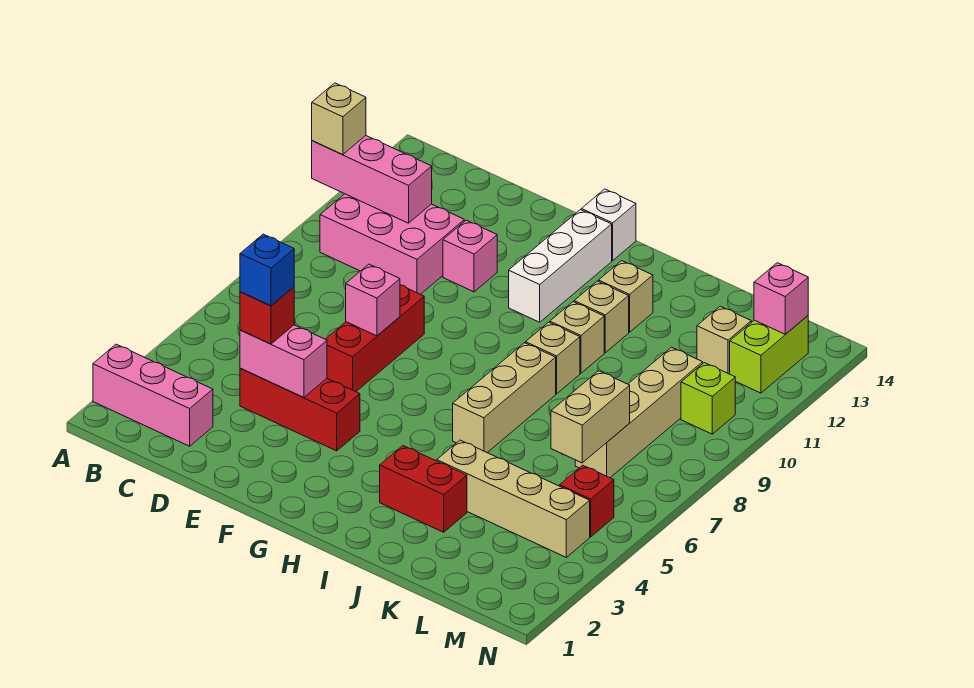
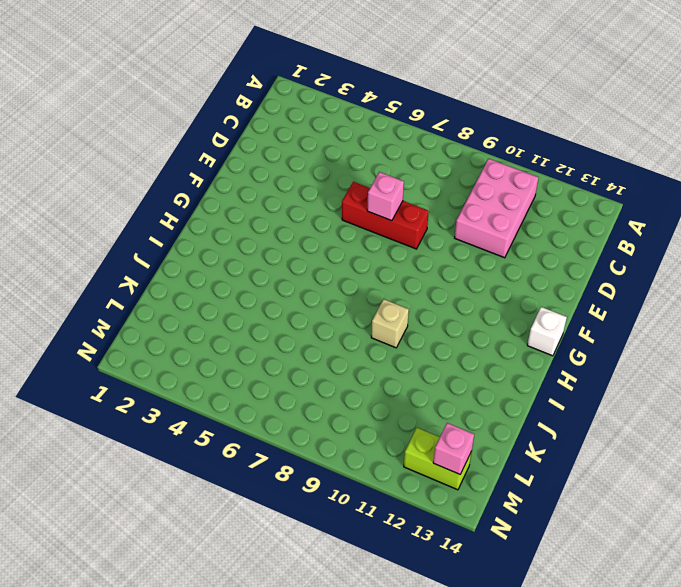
none -> pink brick A2:C2 level 1
none -> red brick D4:F4 level 1
none -> pink brick E11 level 1

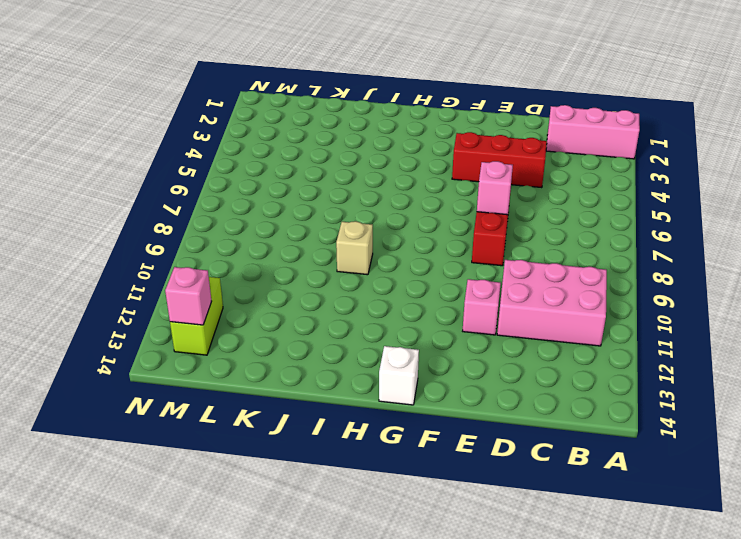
none -> white brick G11:G13 level 1
none -> red brick I3:J3 level 1
none -> tan brick I6:I8 level 1

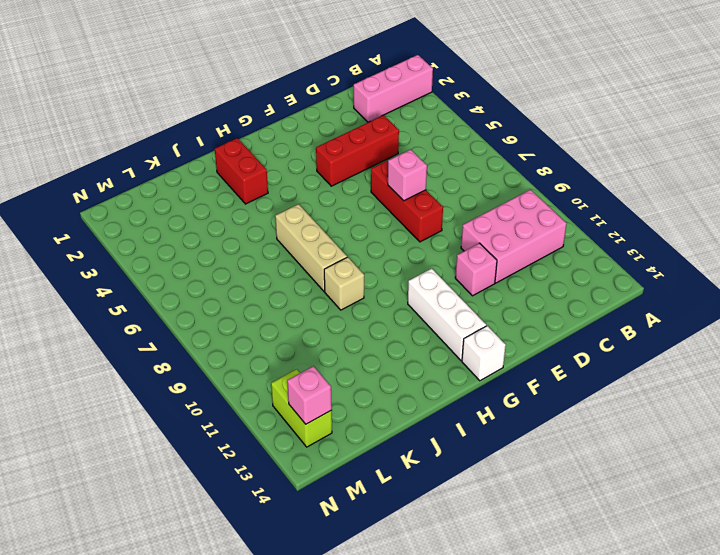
red brick I2:I3 level 1 -> red brick I3:J3 level 1
none -> tan brick I10 level 1
none -> tan brick I11 level 1
none -> tan brick I12 level 1

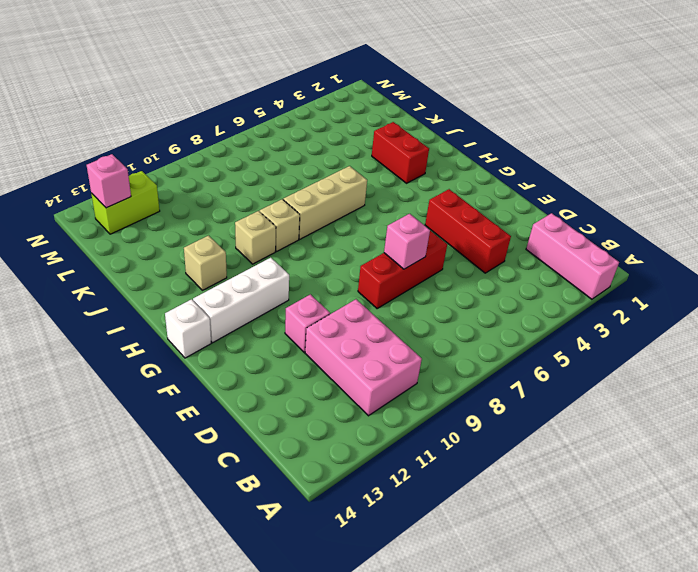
none -> tan brick I11 level 1
none -> tan brick J4:M4 level 1
none -> tan brick L7:L10 level 1

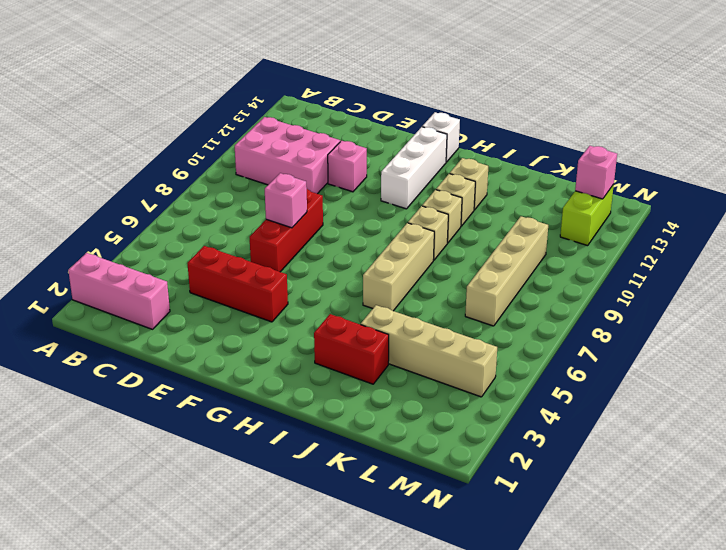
none -> tan brick L12 level 1
none -> red brick M5 level 1
none -> lime brick M10 level 1

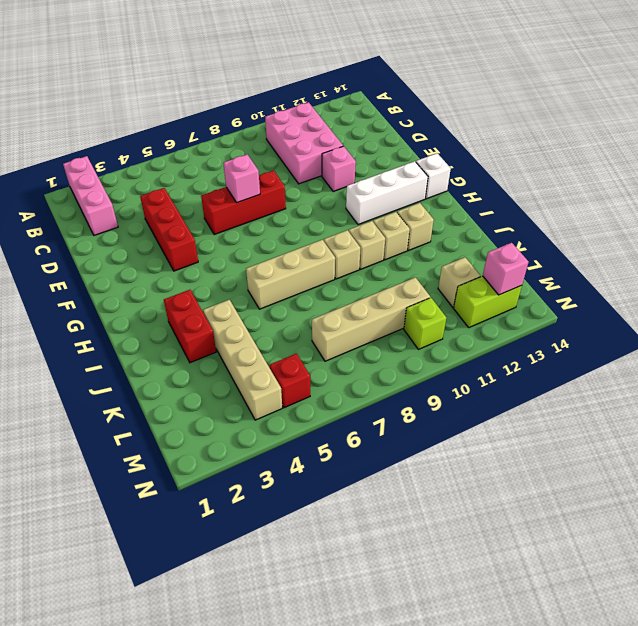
none -> pink brick A11:C11 level 2
none -> pink brick D4:E4 level 2
none -> tan brick L6:L7 level 2

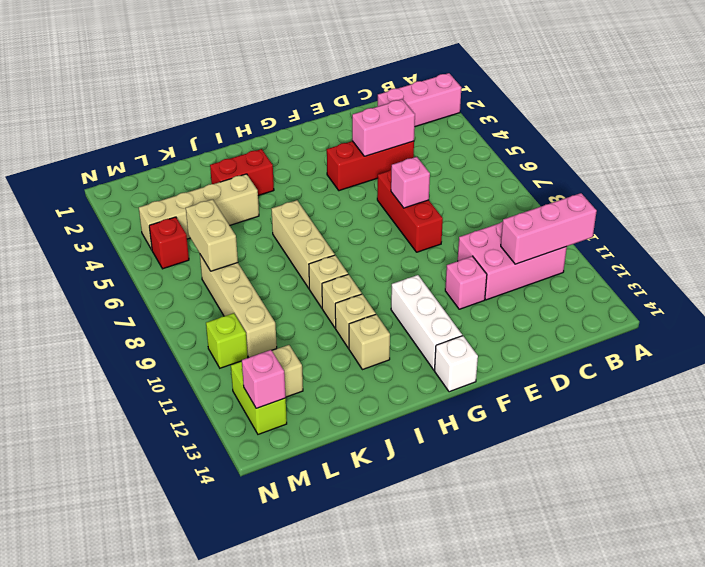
none -> tan brick A11 level 3
none -> red brick D4 level 3
none -> blue brick D4 level 4

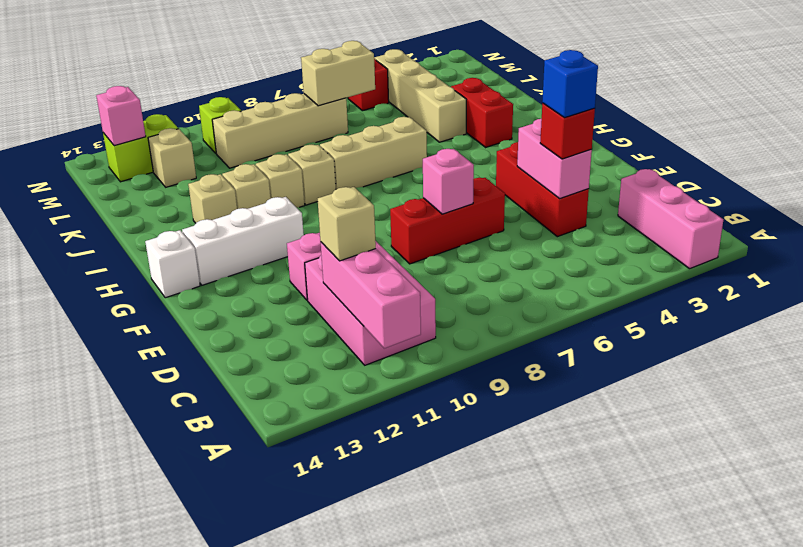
tan brick C11 level 3 -> tan brick A11 level 3

